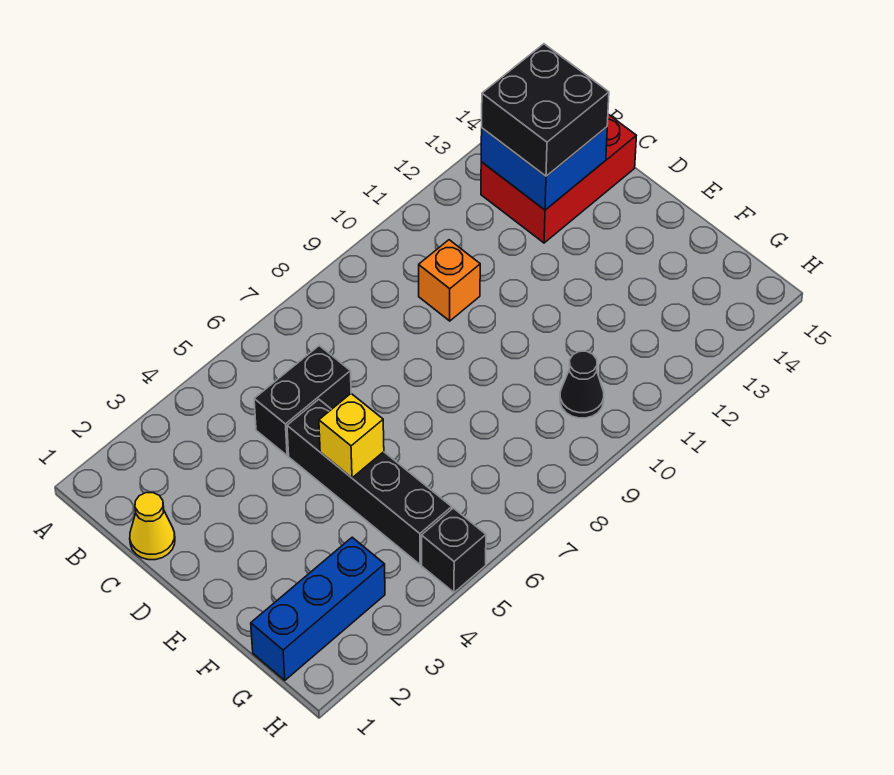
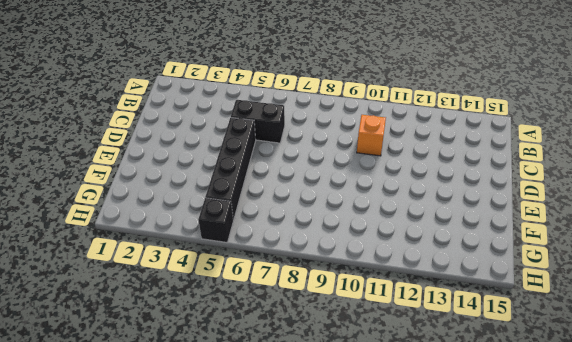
none -> red brick B13:C15 level 1
none -> yellow cone C1 level 1

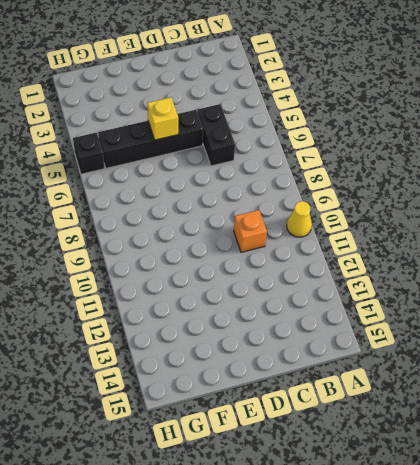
yellow cone A10 level 1 -> yellow cone C1 level 1
none -> red brick B13:C15 level 1
none -> blue brick G1:G3 level 1

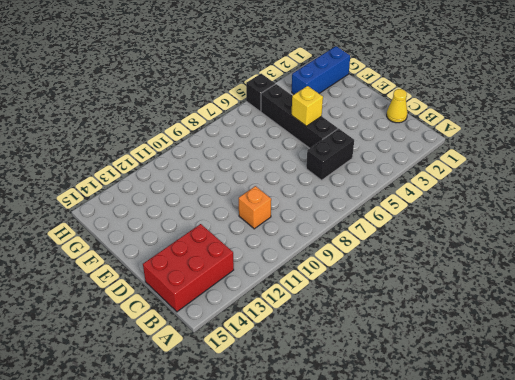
none -> black cone G10 level 1
none -> blue brick B13:C14 level 2

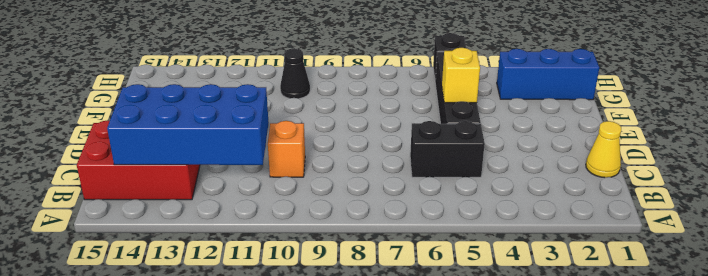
blue brick B11:C14 level 2 -> blue brick B13:C14 level 2
none -> black brick B13:C14 level 3

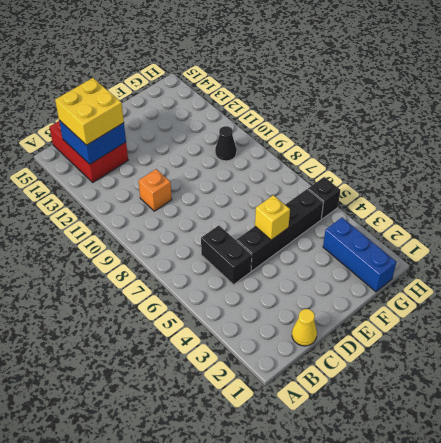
yellow brick B13:C14 level 3 -> black brick B13:C14 level 3

